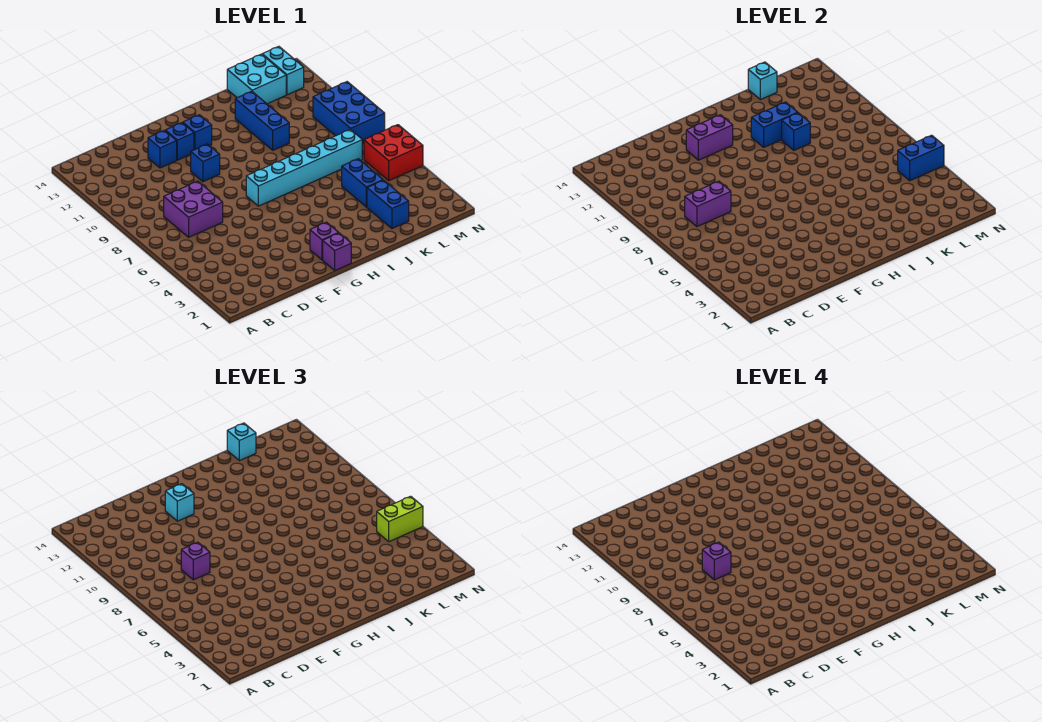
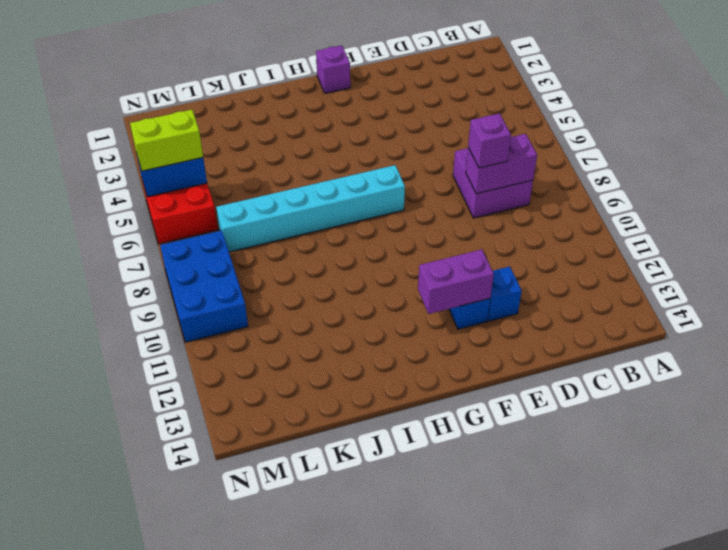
none -> blue brick F10 level 1
none -> purple brick G2 level 1
none -> blue brick G12 level 1

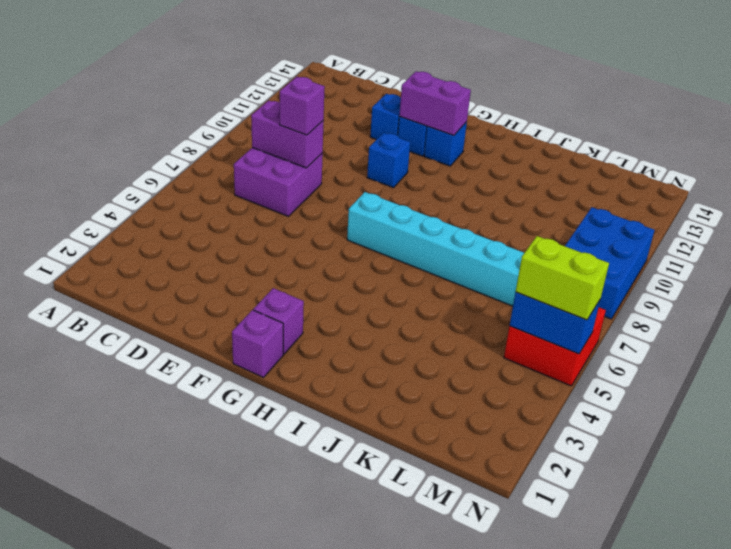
none -> blue brick J10:J12 level 1
none -> blue brick K2:K3 level 1
none -> blue brick K4:K5 level 1

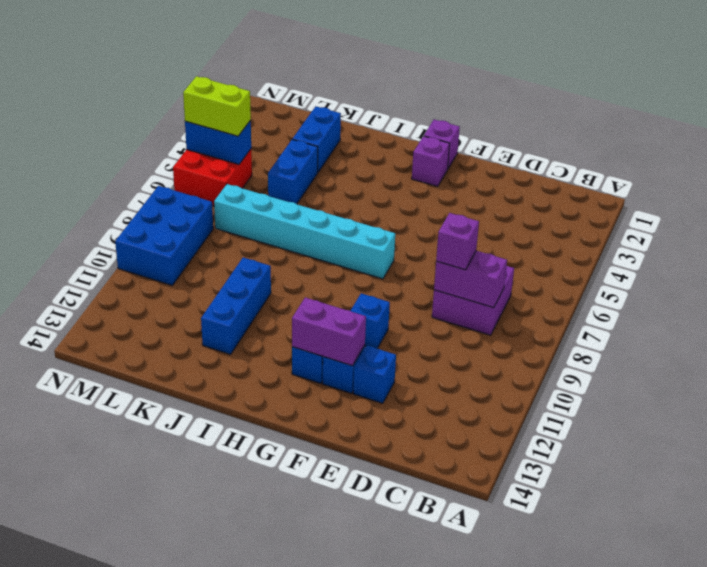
none -> cyan brick K13:L14 level 1
none -> cyan brick M13:M14 level 1
none -> blue brick I11:J11 level 2

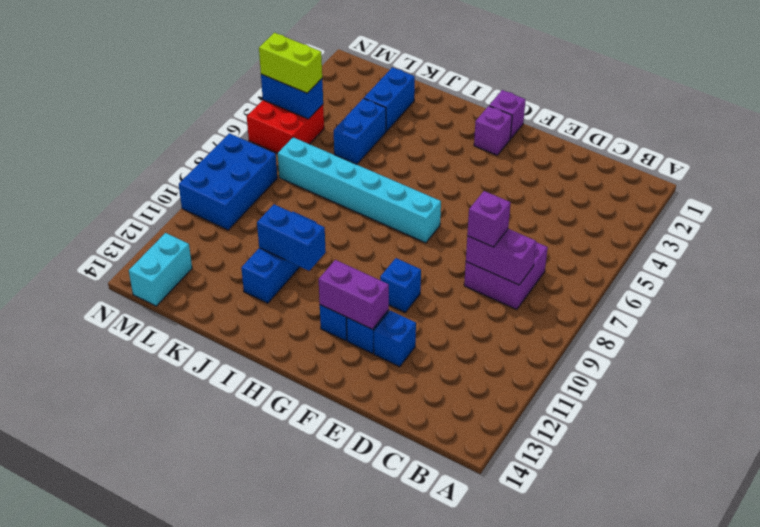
none -> cyan brick K13:L14 level 1
none -> blue brick J10 level 2
none -> cyan brick K14 level 2

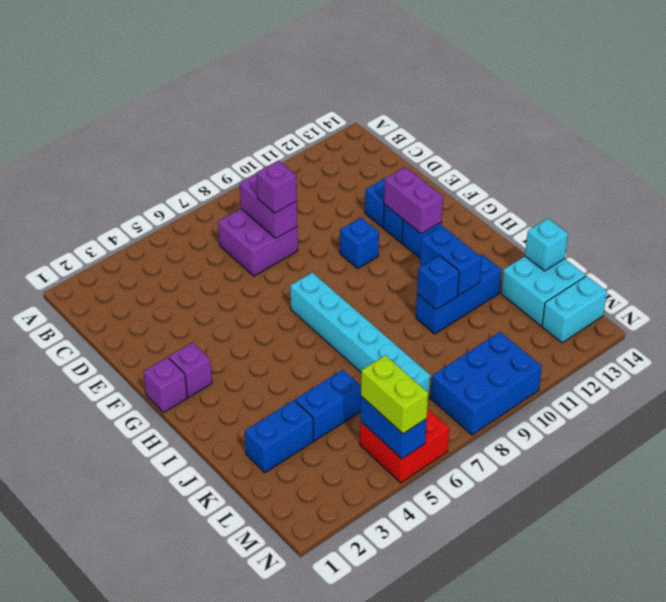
none -> cyan brick F12 level 3
none -> cyan brick K14 level 3
none -> purple brick D8 level 4

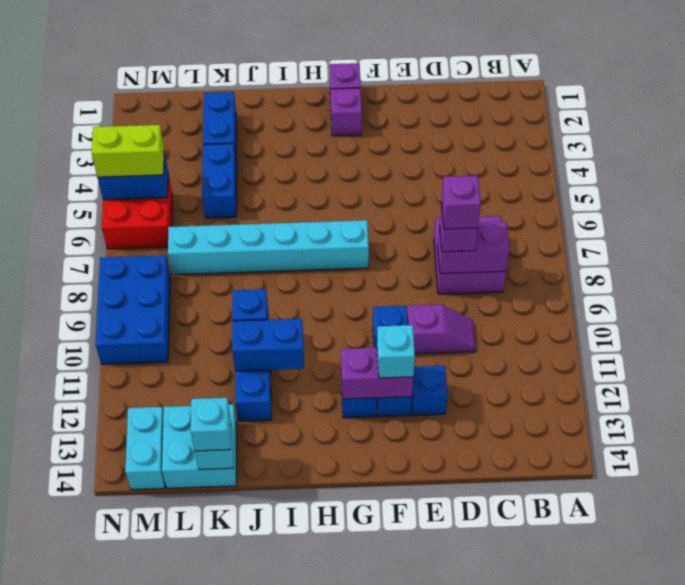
purple slope D10:E10 level 1 top E -> none

